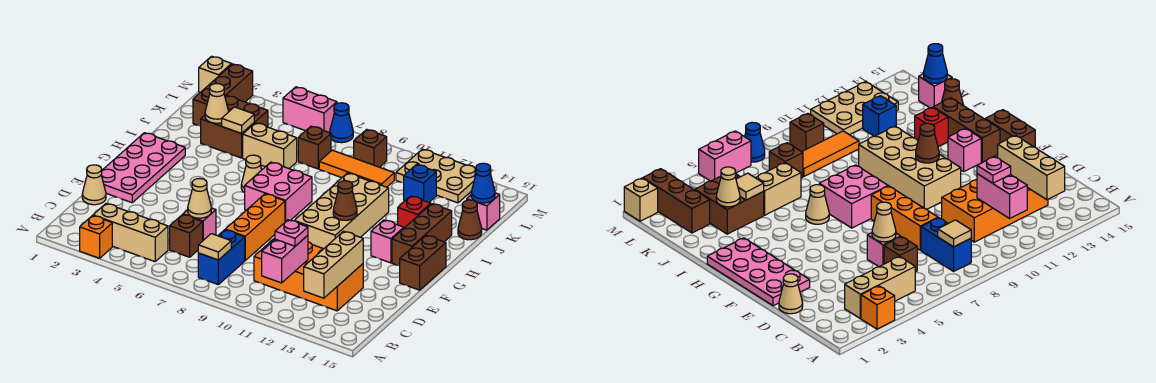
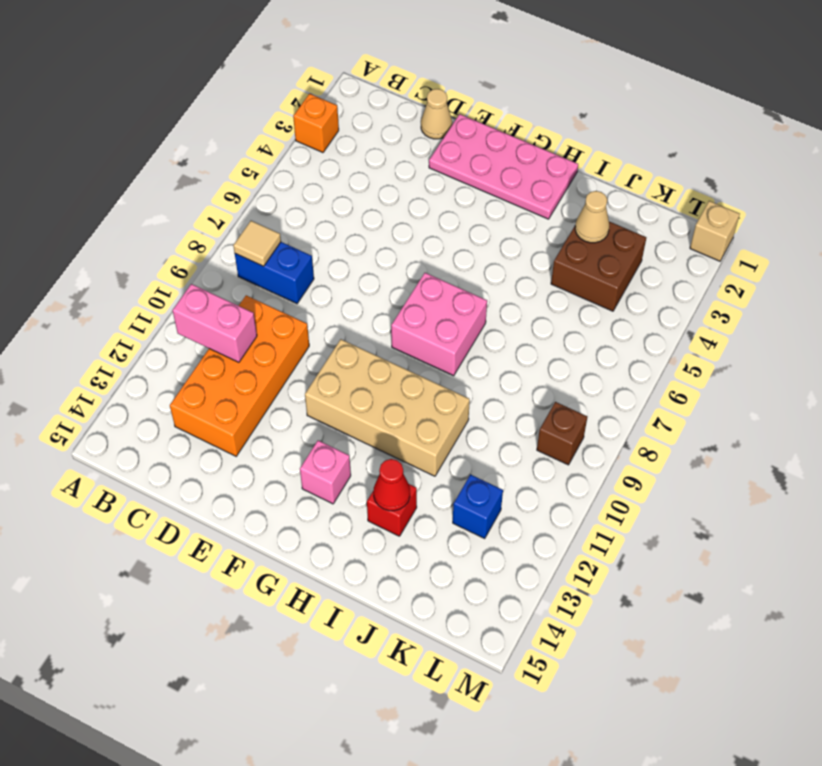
red cone I13 level 2 -> none
none -> tan brick B3:B5 level 1
none -> brown brick C6 level 1
none -> pink brick D6 level 1
none -> orange brick D8:F8 level 1

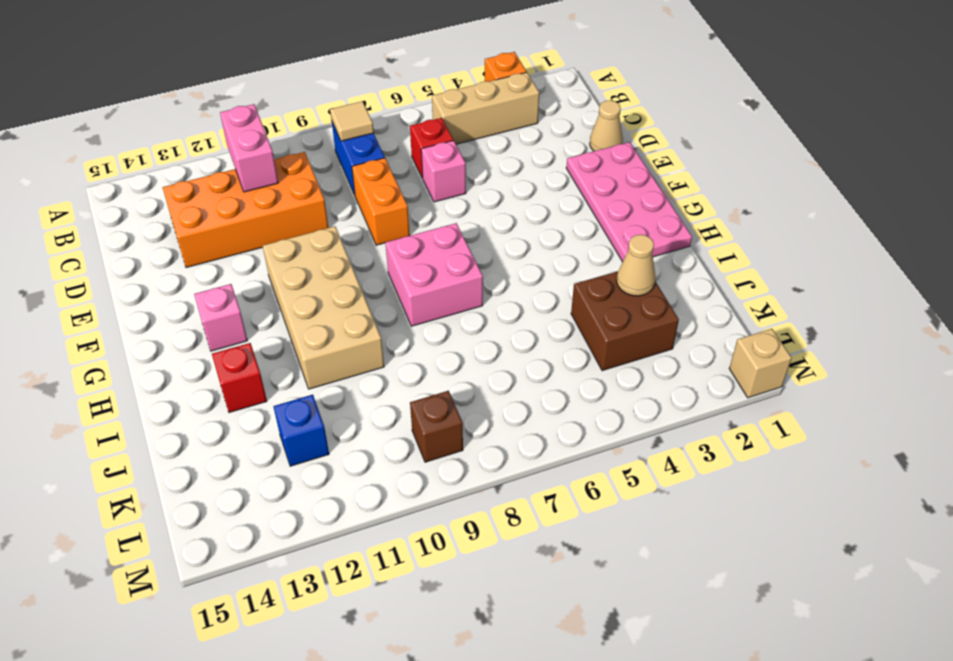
red brick C6 level 1 -> brown brick C6 level 1
orange brick D8:E8 level 1 -> orange brick D8:F8 level 1
none -> brown brick F15:G15 level 1
none -> brown brick G14:I14 level 1
none -> tan cone H6 level 1
none -> tan brick J5:J6 level 1

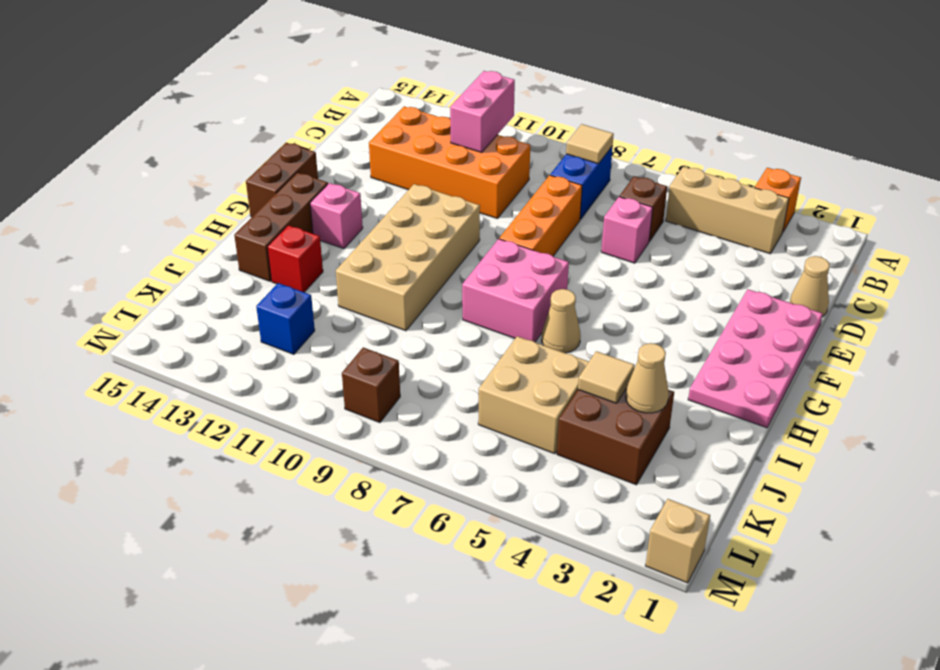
tan brick J5:K6 level 1 -> tan brick J5:J6 level 1
none -> brown cone J15 level 1
none -> brown brick K2:M2 level 1
none -> brown brick K7 level 1
none -> orange tile K8:K10 level 1

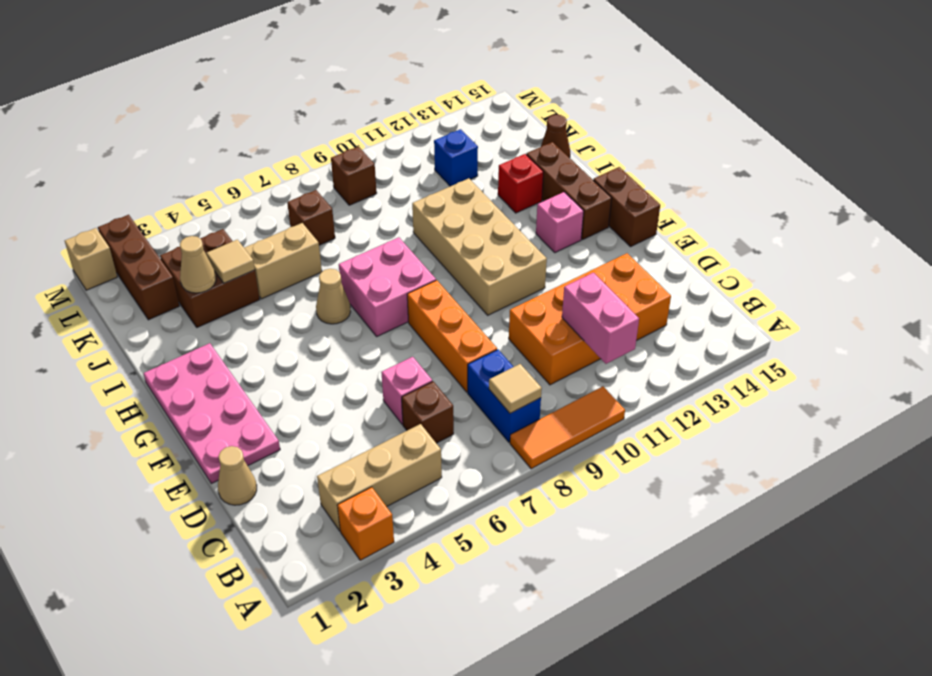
orange tile A8:A10 level 1 -> orange tile K8:K10 level 1
none -> pink brick K15 level 1
none -> tan plate L11:M13 level 1
none -> pink brick M5:M6 level 1
none -> blue cone M7 level 1

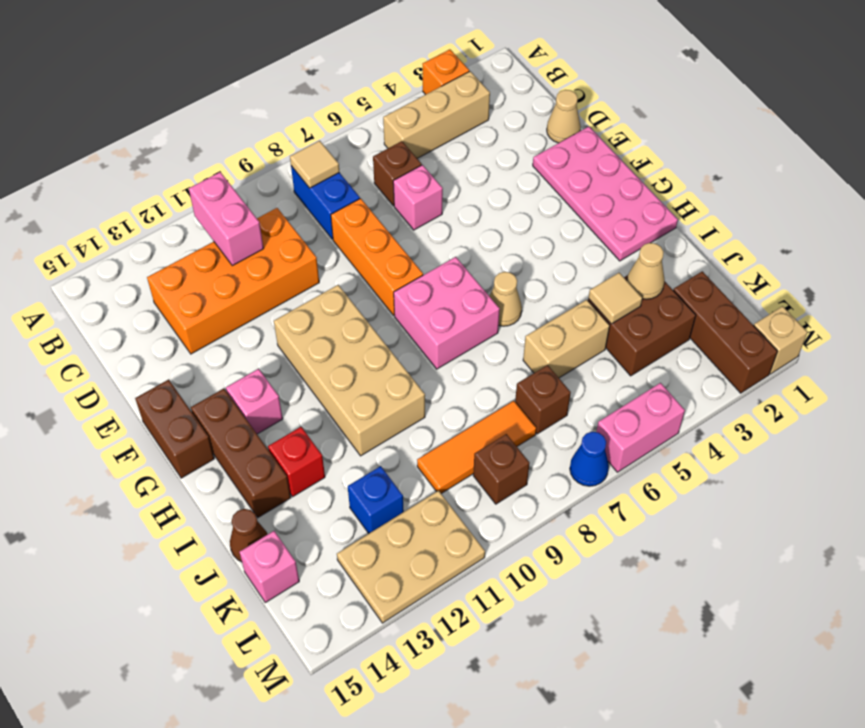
none -> tan brick B13:D13 level 2
none -> tan cone D6 level 2
none -> brown cone G11 level 2
none -> blue cone K15 level 2

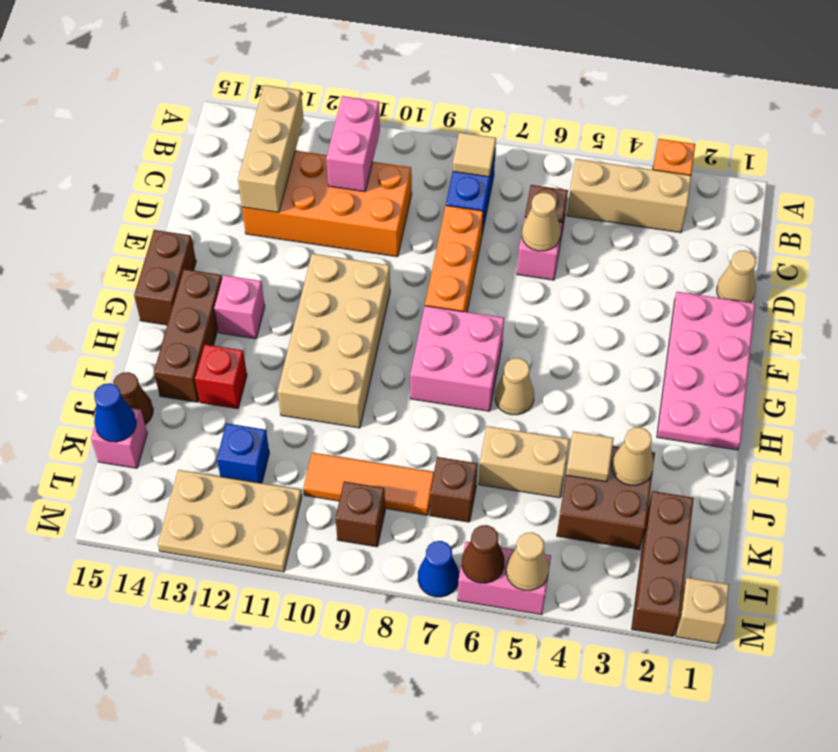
tan cone M5 level 2 -> none
brown cone M6 level 2 -> brown cone G11 level 2
none -> pink plate C11 level 3

